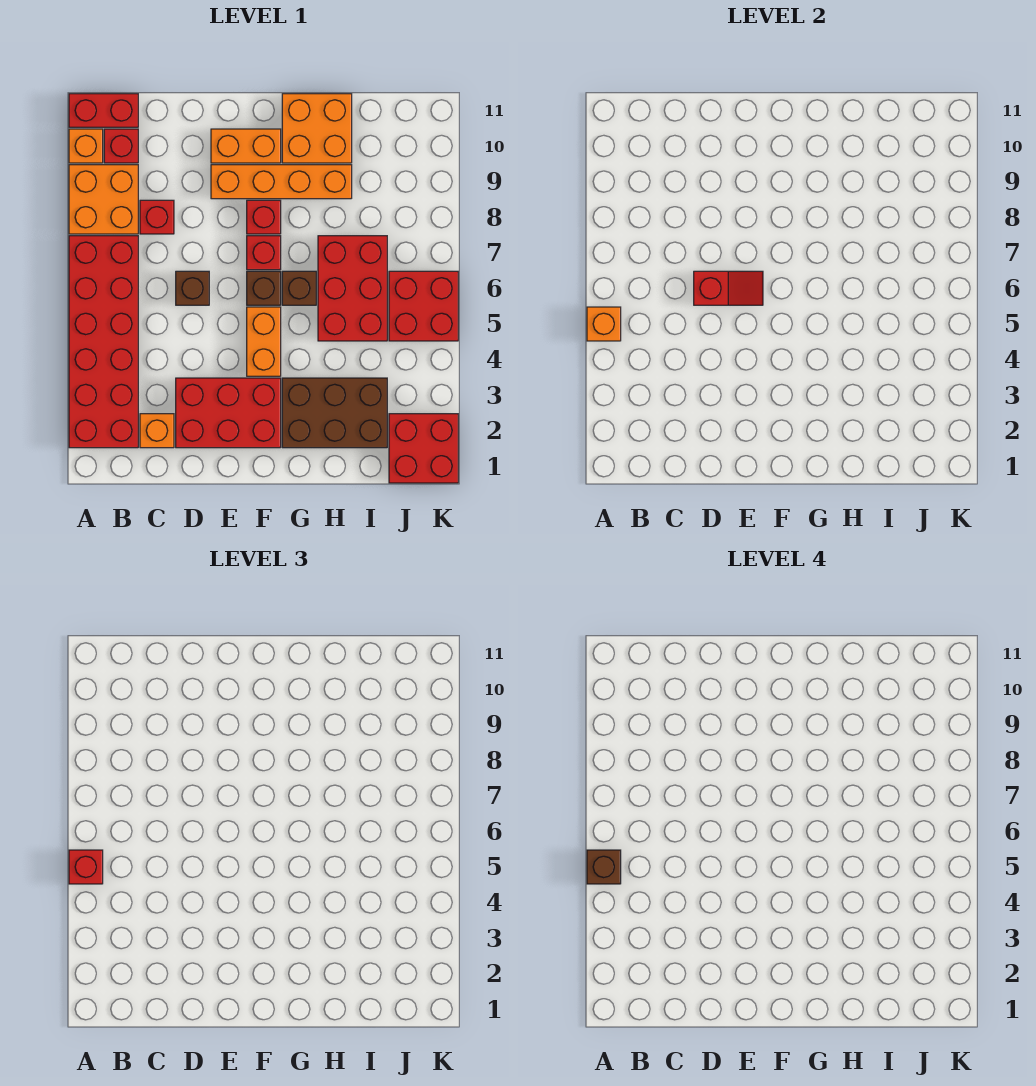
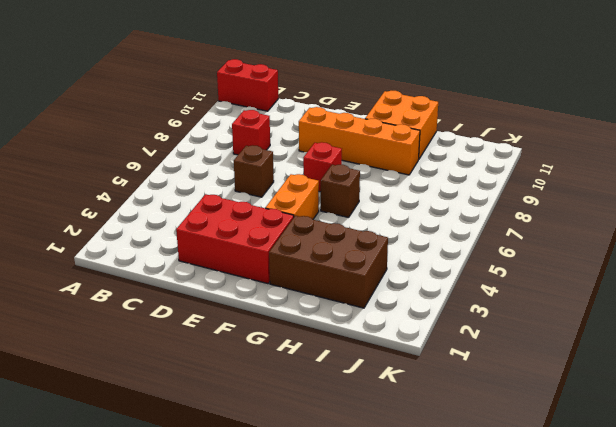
none -> red brick A2:B7 level 1
none -> orange brick A8:B9 level 1
none -> orange brick A10 level 1

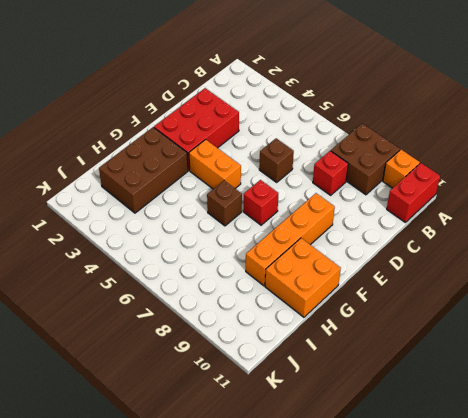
brown brick A8:B9 level 1 -> orange brick A8:B9 level 1
none -> red brick A2:B7 level 1
none -> red brick B10 level 1
none -> orange brick C2 level 1

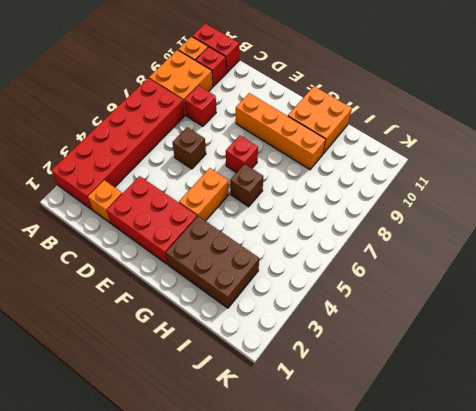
none -> orange brick E10:F10 level 1
none -> brown brick F6 level 1
none -> red brick F8 level 1

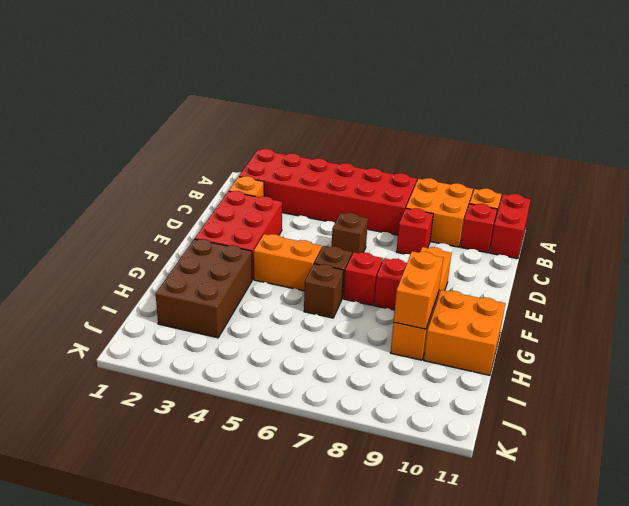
orange brick G9:H9 level 2 -> orange brick E10:F10 level 1
none -> red brick H5:I7 level 1
none -> red brick J1:K2 level 1
none -> red brick J5:K6 level 1

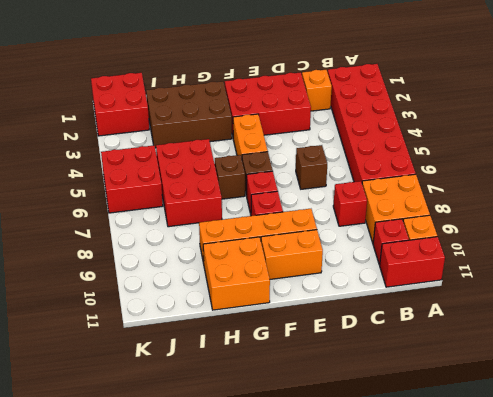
none -> orange brick A5 level 2
none -> red slope D6:E6 level 2 top D
none -> red brick A5 level 3

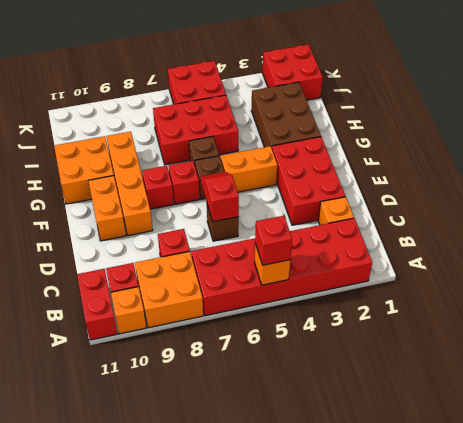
none -> brown brick A5 level 4

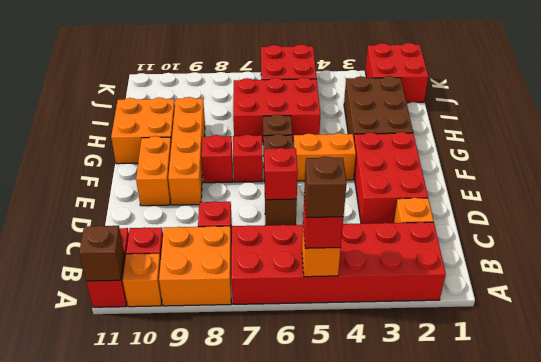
brown brick A11 level 2 -> none

